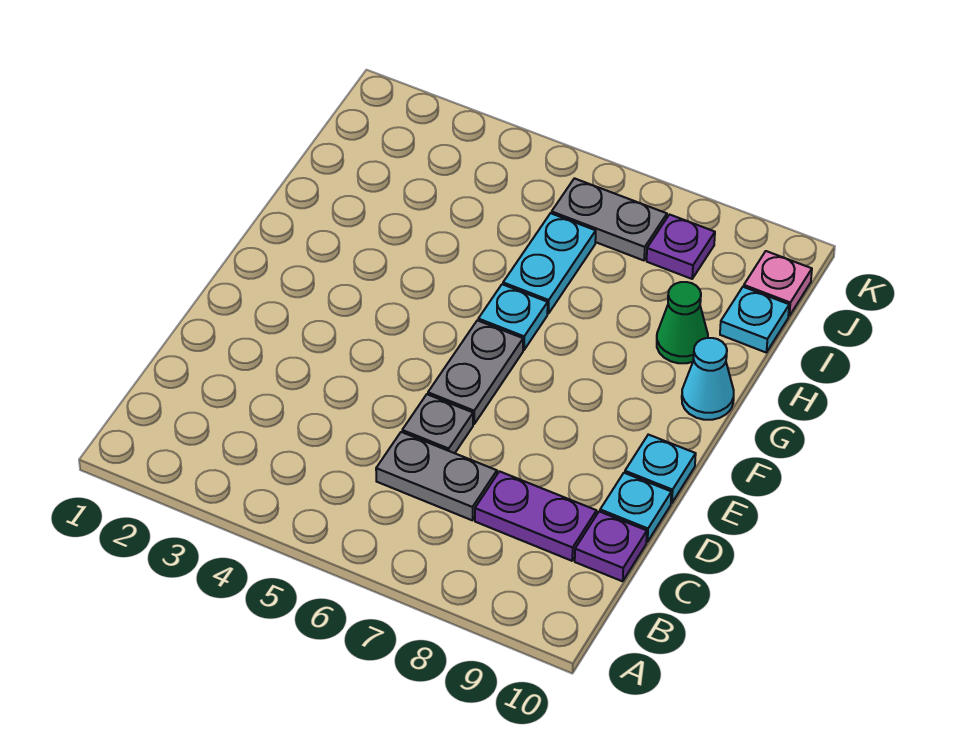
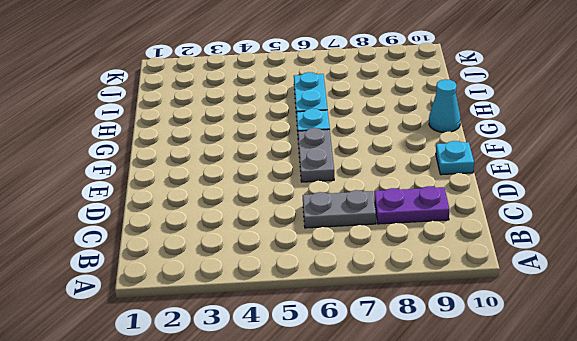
none -> purple plate C10 level 1
none -> grey plate D6 level 1
none -> cyan plate D10 level 1

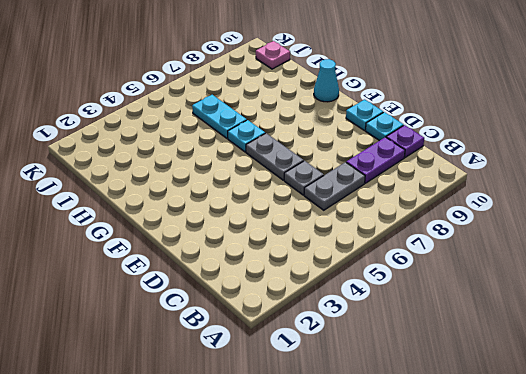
none -> green cone H9 level 1
none -> cyan plate I10 level 1
none -> grey plate J6:J7 level 1

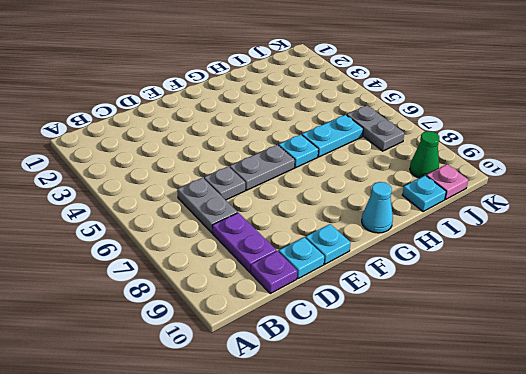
green cone J9 level 1 -> green cone H9 level 1
none -> purple plate J8 level 1

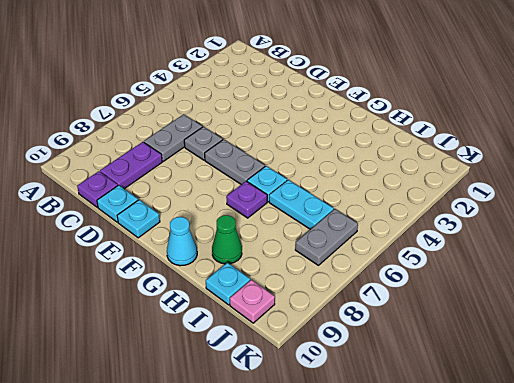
purple plate G7 level 1 -> purple plate J8 level 1

